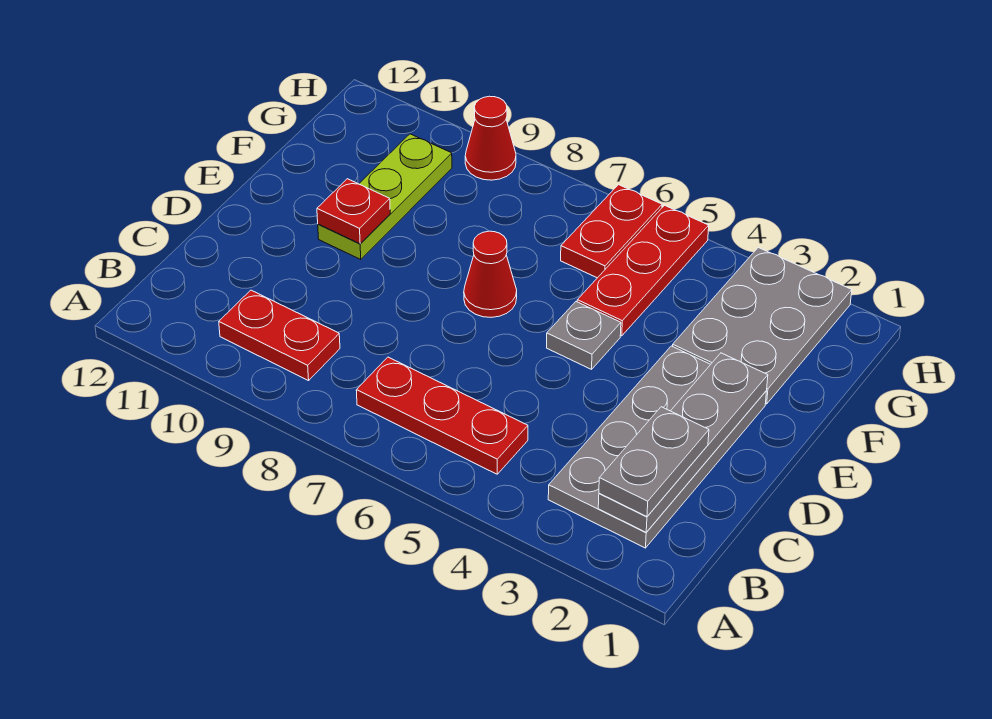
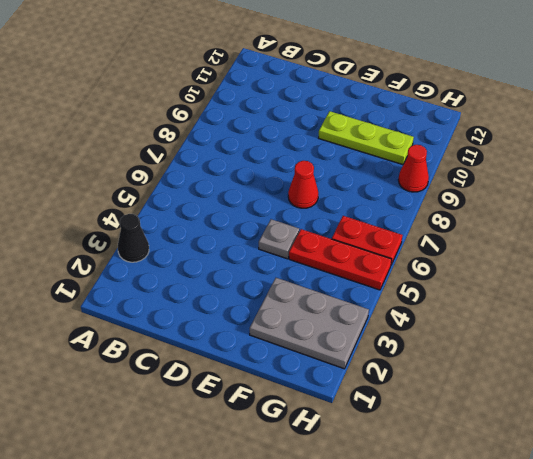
black cone A3 level 1 -> none
none -> grey plate B2:E3 level 1
none -> red plate B5:B7 level 1
none -> red plate B9:B10 level 1

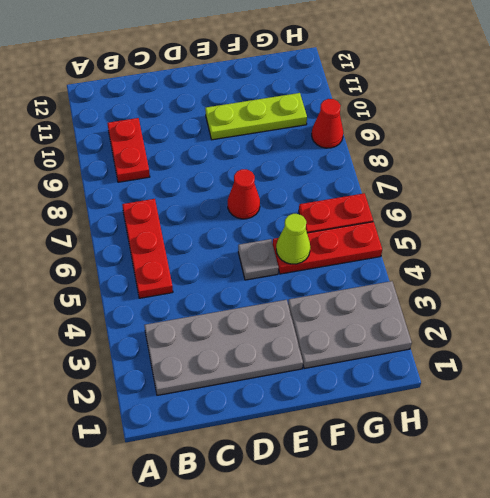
lime cone F5 level 2 -> none
none -> grey plate B2:E2 level 2
none -> red plate E10 level 2
none -> grey plate B2:C2 level 3

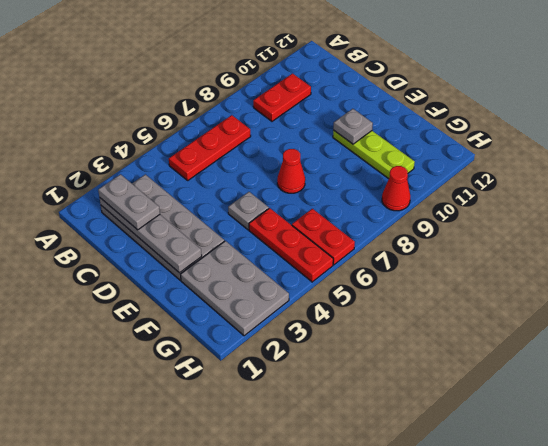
grey plate E10 level 2 -> red plate E10 level 2

